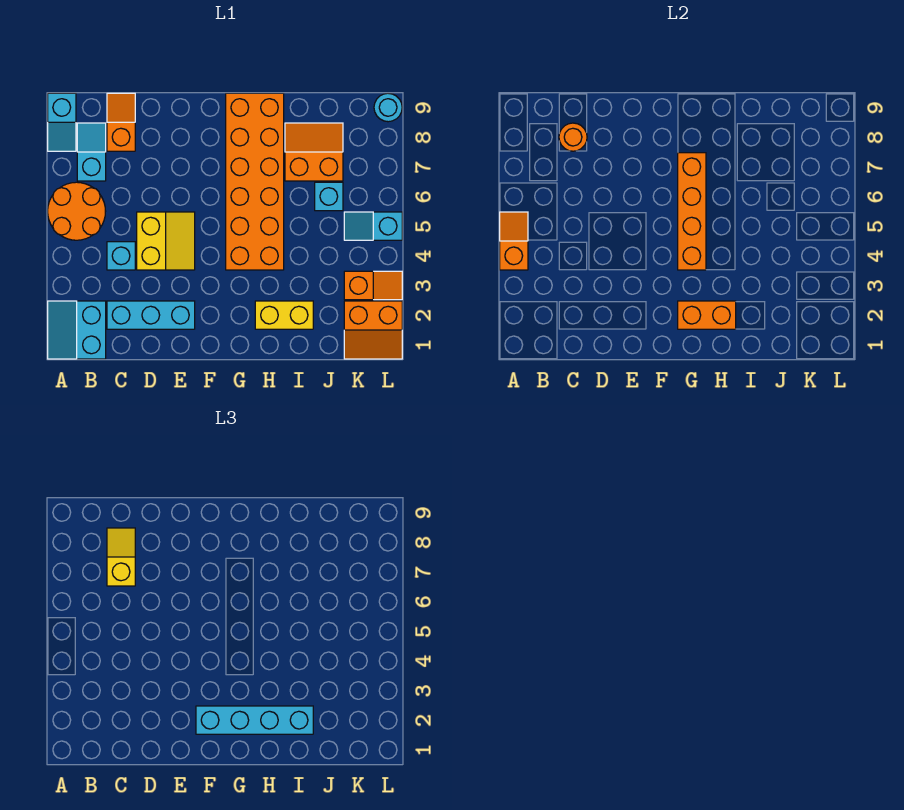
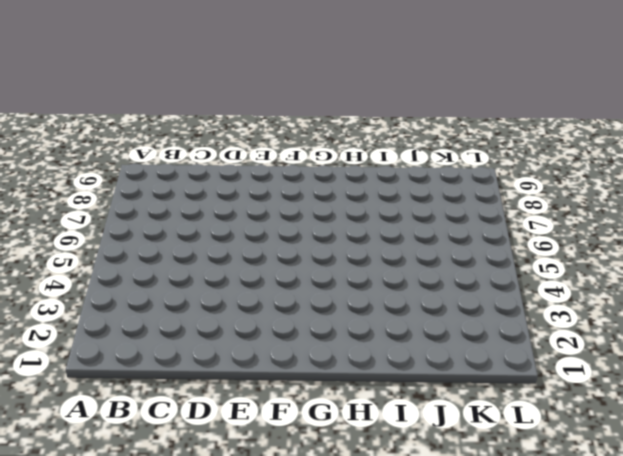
none -> cyan slope A1:B2 level 1 top B
none -> orange round brick A5:B6 level 1
none -> cyan slope A8:A9 level 1 top 9

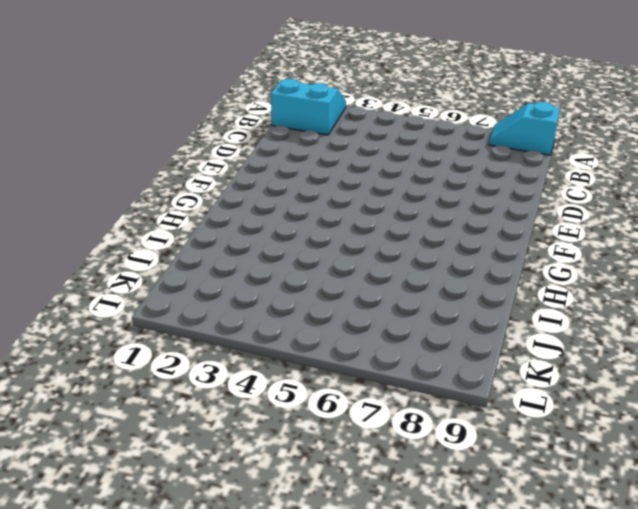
none -> orange round brick A5:B6 level 1
none -> cyan slope B7:B8 level 1 top 7
none -> cyan brick C2:E2 level 1

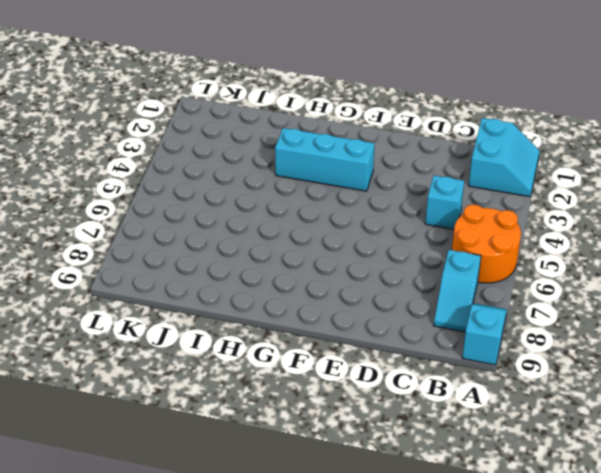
cyan brick F3:H3 level 1 -> cyan brick C2:E2 level 1
none -> orange slope C8:C9 level 1 top 8
none -> yellow slope D4:E5 level 1 top D
none -> orange brick G4:H9 level 1

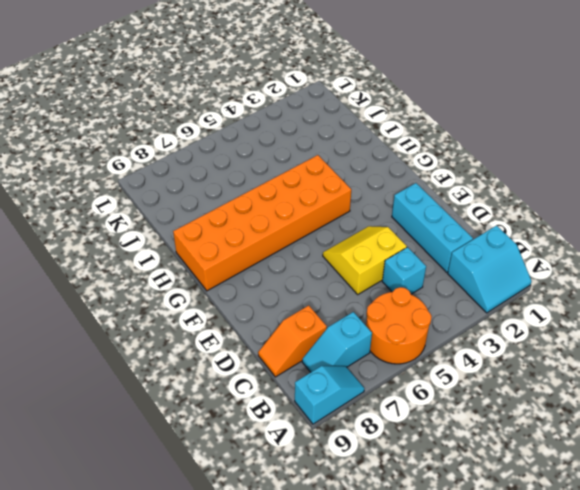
none -> yellow brick H2:I2 level 1
none -> orange slope I7:J8 level 1 top 7
none -> cyan brick J6 level 1

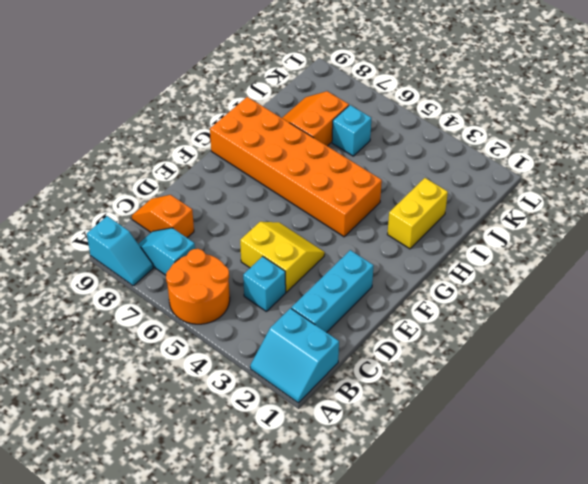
none -> orange slope K1:L2 level 1 top 2
none -> orange slope K3:L3 level 1 top K
none -> cyan slope K5:L5 level 1 top L

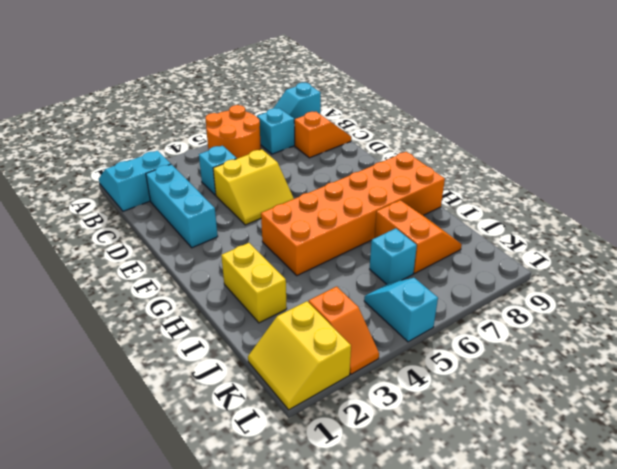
yellow slope K1:L2 level 1 top 2 -> orange slope K1:L2 level 1 top 2
none -> cyan round brick L9 level 1
none -> orange slope A4:A5 level 2 top 4
none -> orange round brick C8 level 2

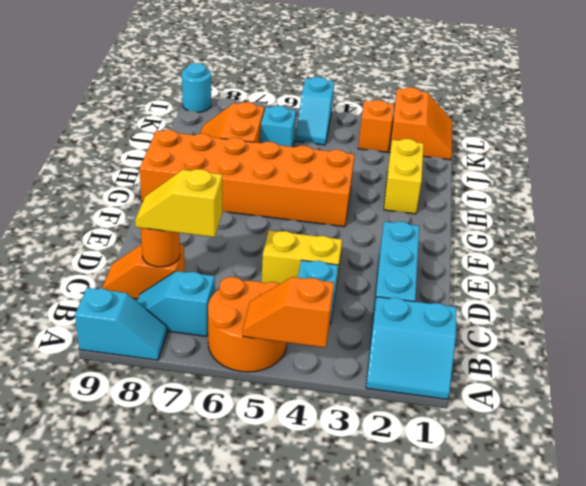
none -> orange brick G2:H2 level 2
none -> orange brick G4:G7 level 2
none -> cyan brick F2:I2 level 3

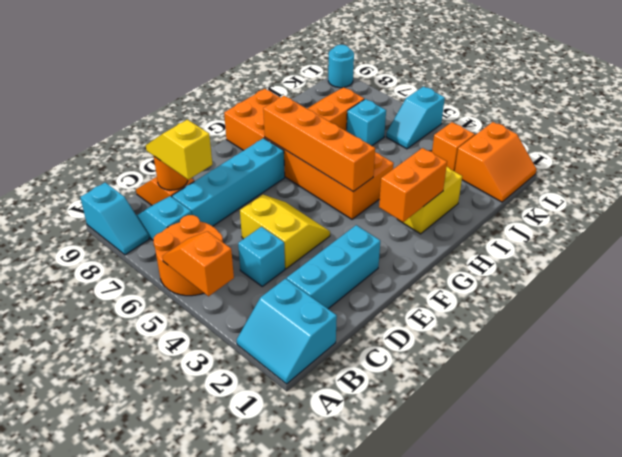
cyan brick C7:F7 level 1 -> cyan brick F2:I2 level 3

